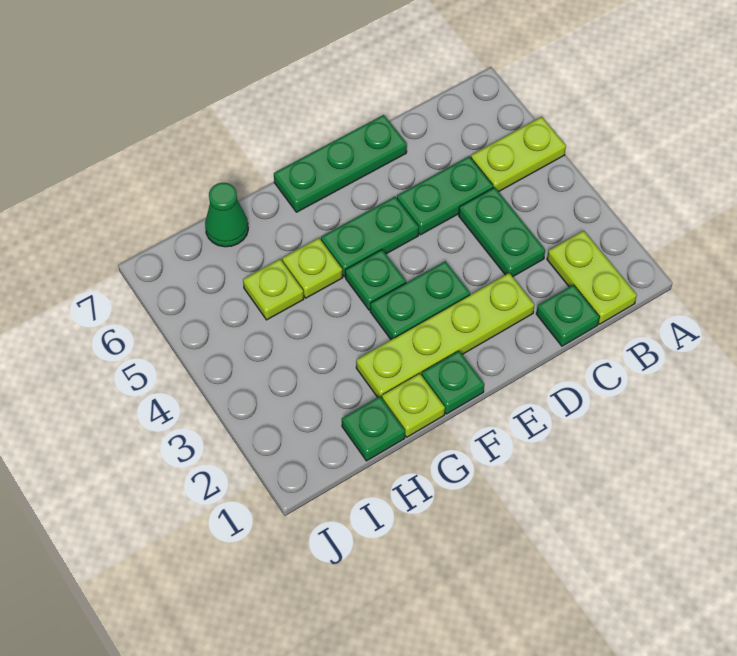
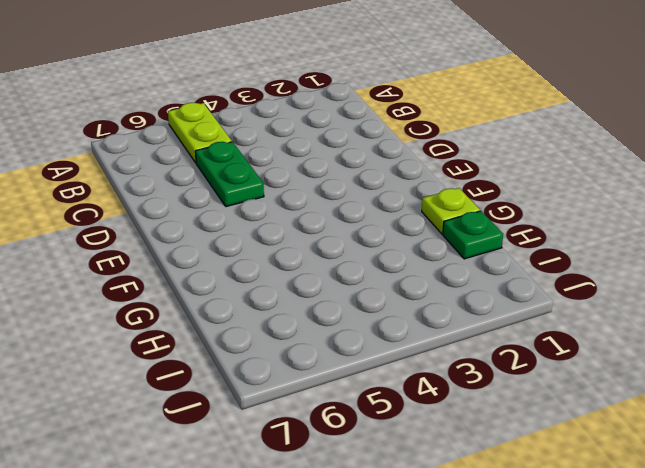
none -> lime plate B1:B2 level 1
none -> green plate C1 level 1
none -> green plate C3:C4 level 1

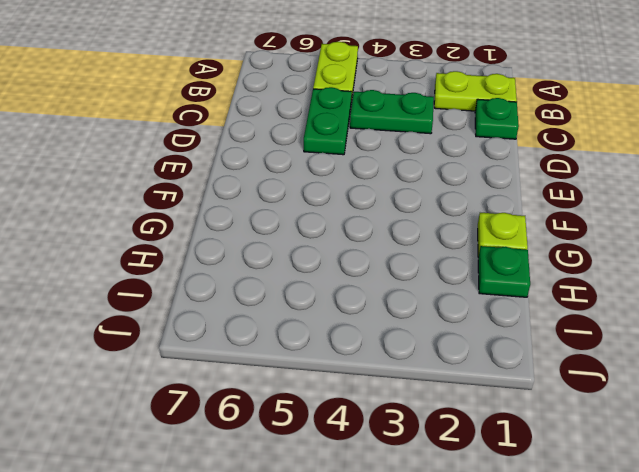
none -> lime plate D2:G2 level 1
none -> green plate D7:F7 level 1
none -> green plate E3:F3 level 1

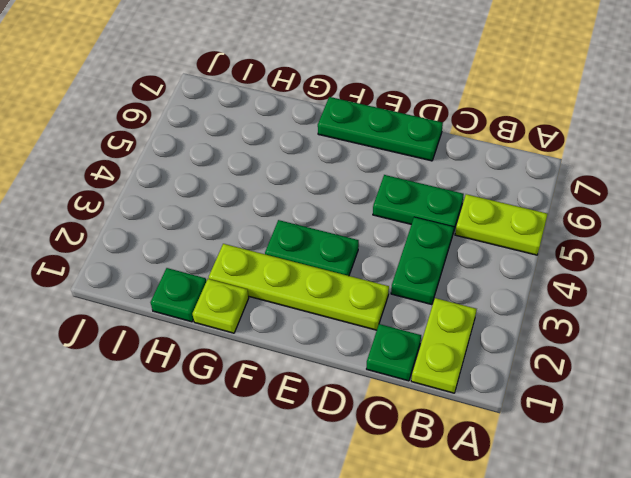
none -> green plate E5:F5 level 1
none -> green plate F1 level 1
none -> green plate F4 level 1

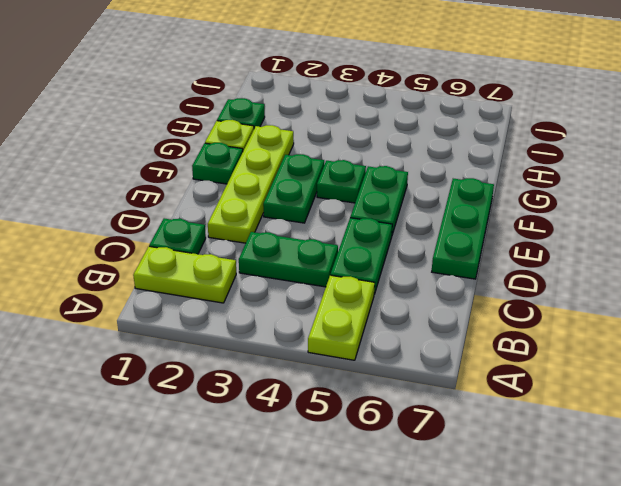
none -> lime plate G5 level 1
none -> lime plate H5 level 1
none -> green cone H7 level 1

